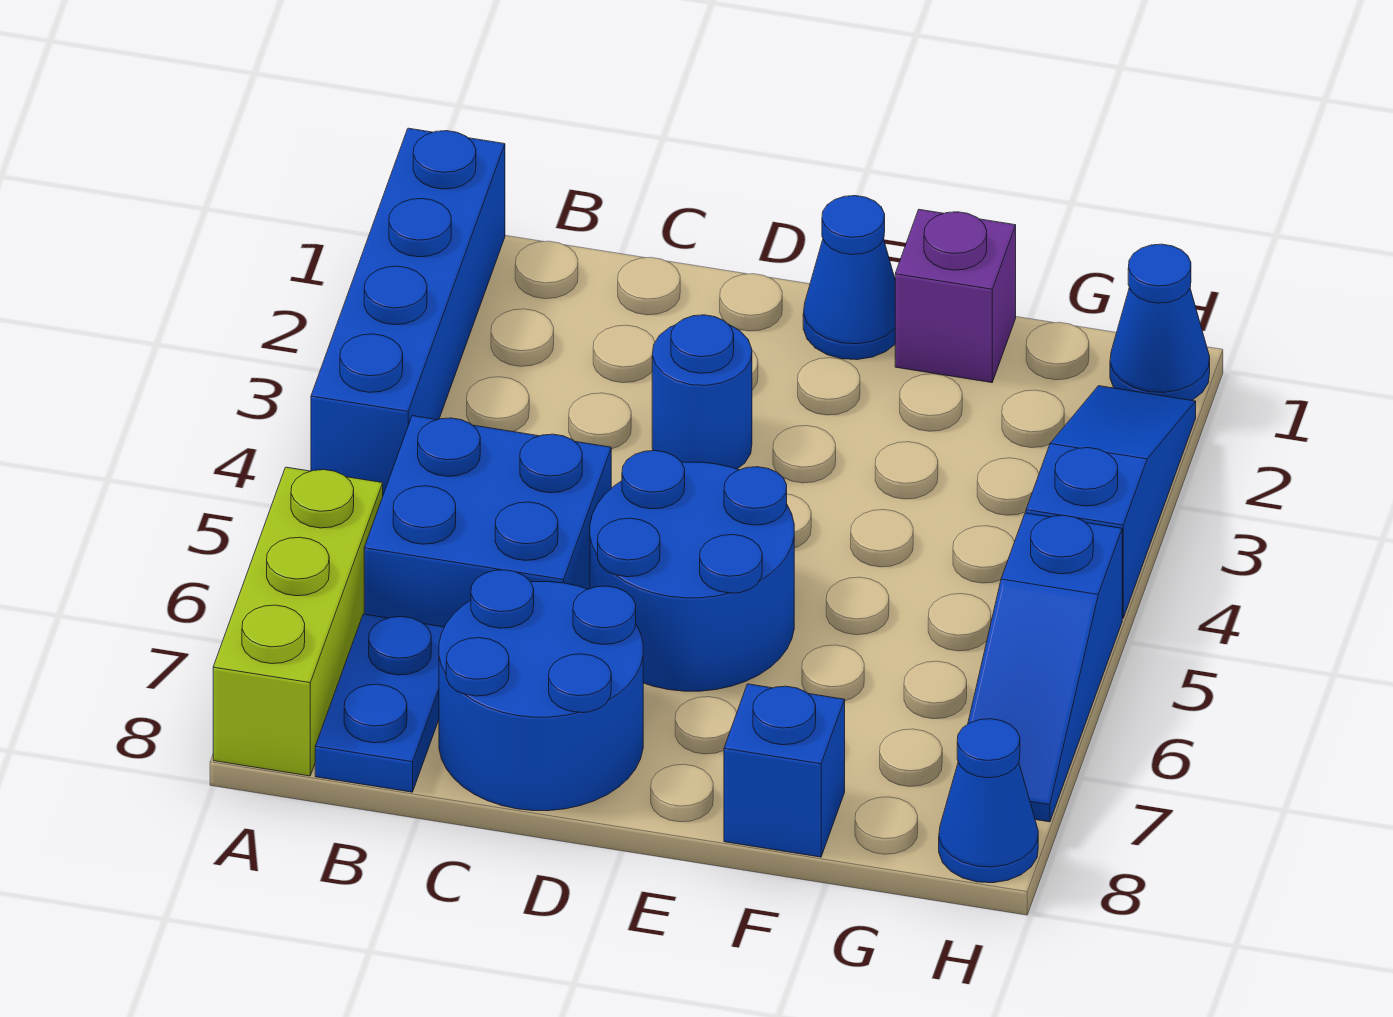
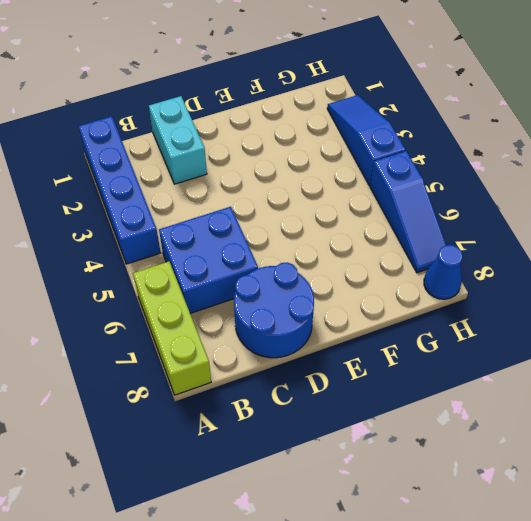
cyan brick C1:C2 level 1 -> none
none -> blue plate B7:B8 level 1
none -> blue round brick D3 level 1
none -> blue round brick D5:E6 level 1

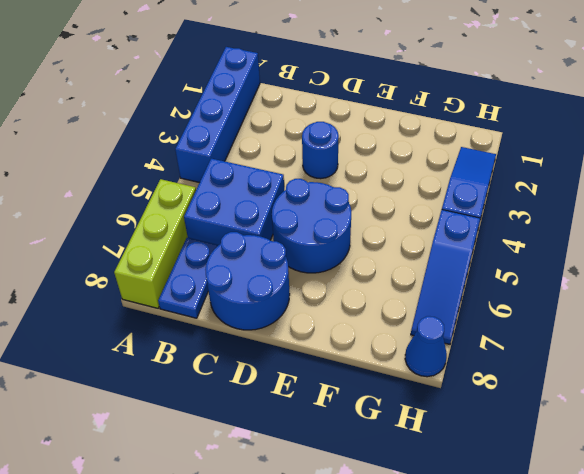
none -> blue cone E1 level 1
none -> purple brick F1 level 1
none -> blue brick F8 level 1

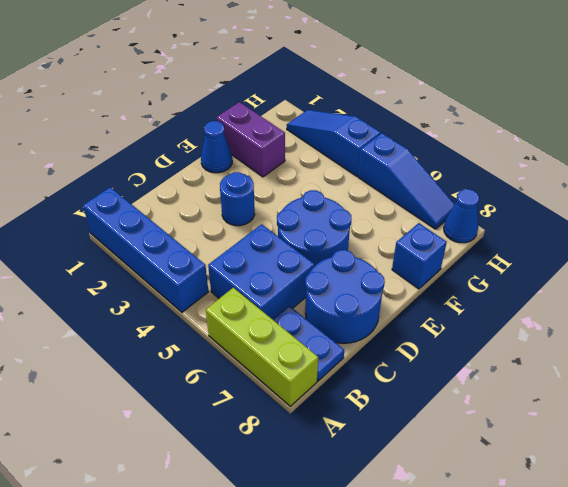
purple brick F1:F2 level 1 -> purple brick F1 level 1
none -> blue cone H1 level 1

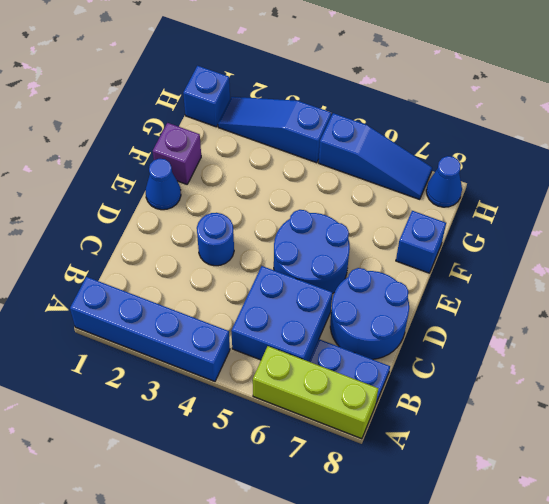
blue brick H1 level 1 -> blue cone H1 level 1

